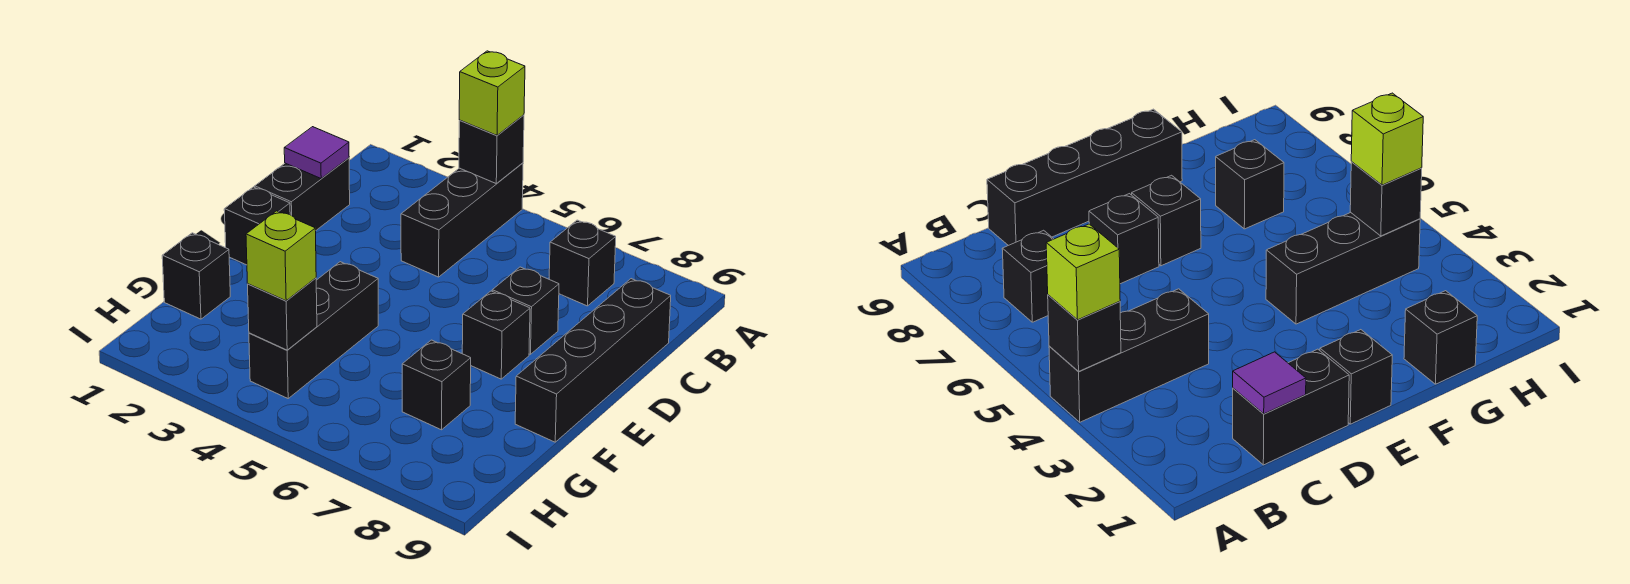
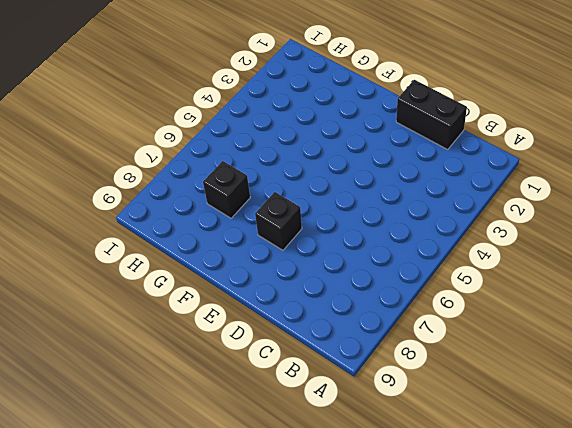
none -> black brick A4:C4 level 1
none -> black brick B7 level 1
none -> black brick C9:F9 level 1

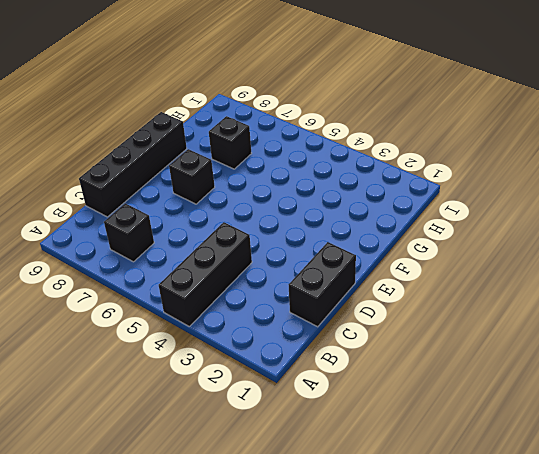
none -> black brick D7 level 1
none -> black brick E1 level 1
none -> black brick F4:H4 level 1

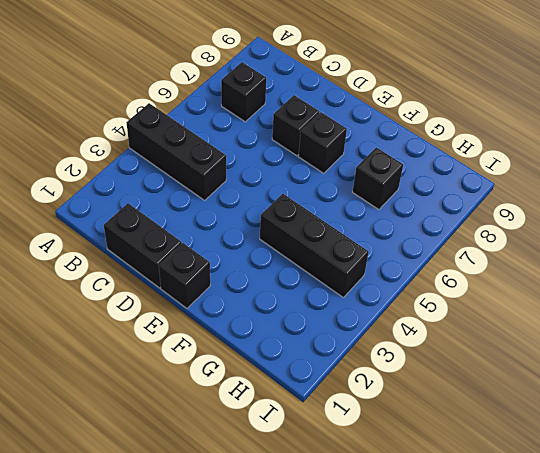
none -> black brick C9:F9 level 1
none -> black brick G1 level 1
none -> black brick A4 level 2

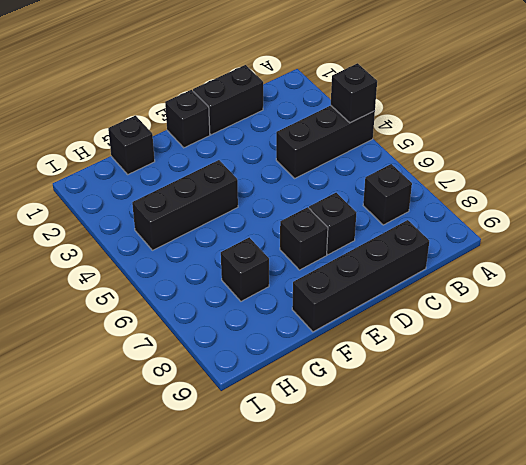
none -> purple tile C1 level 2
none -> black brick H4 level 2
none -> lime brick A4 level 3

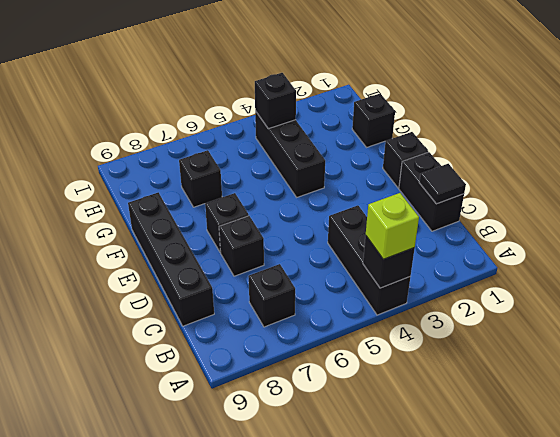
black tile C1 level 2 -> purple tile C1 level 2
none -> lime brick H4 level 3

